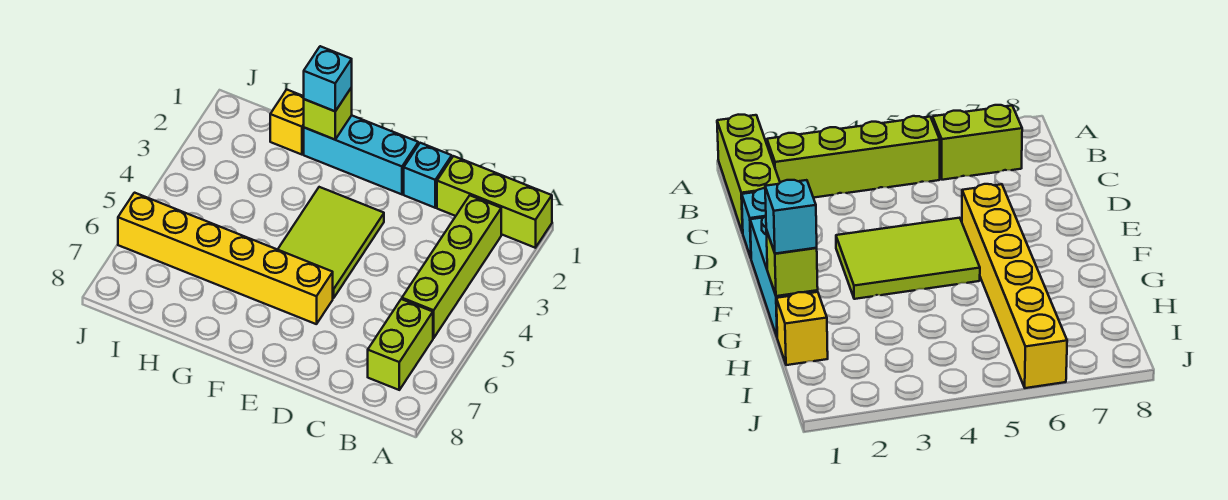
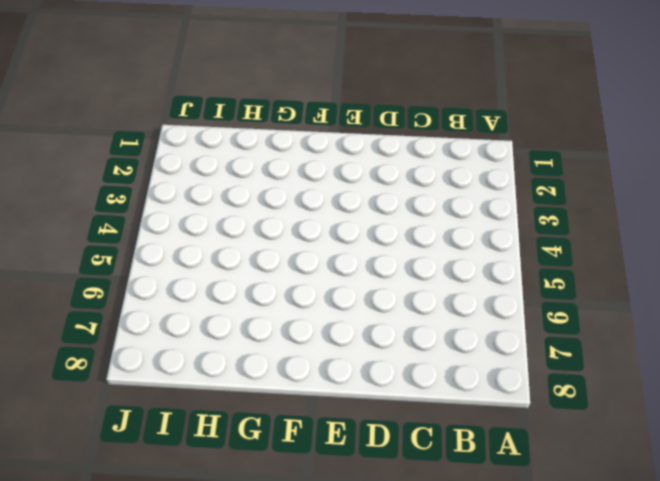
none -> lime brick A1:C1 level 1
none -> lime brick B2:B5 level 1

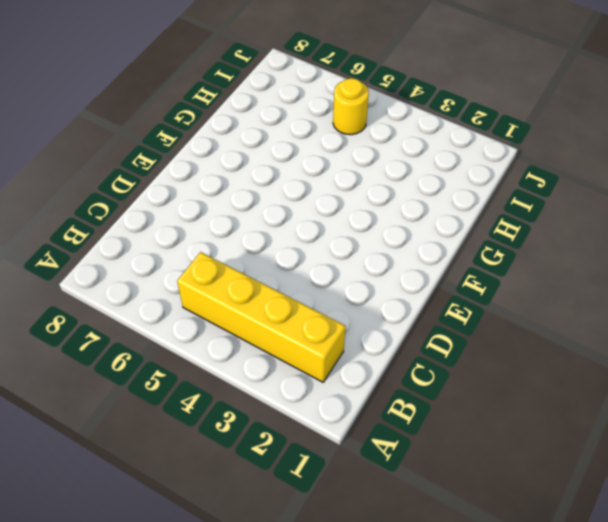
yellow brick B2:B5 level 1 -> lime brick B2:B5 level 1
yellow round brick I5 level 1 -> none
none -> lime brick A1:C1 level 1
none -> lime brick B6:B7 level 1

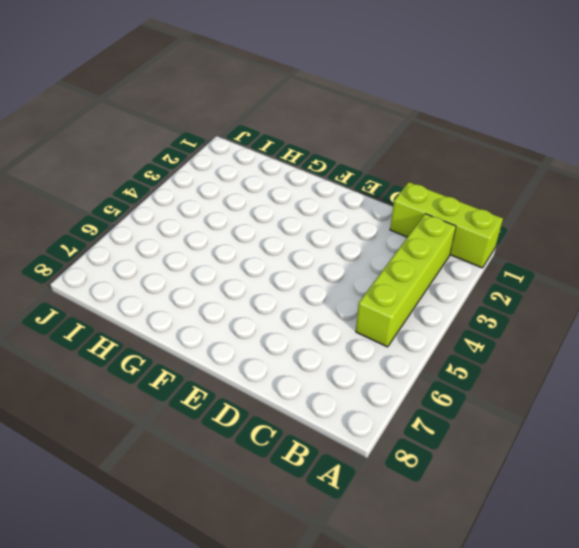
none -> lime brick B6:B7 level 1
none -> cyan brick D1 level 1

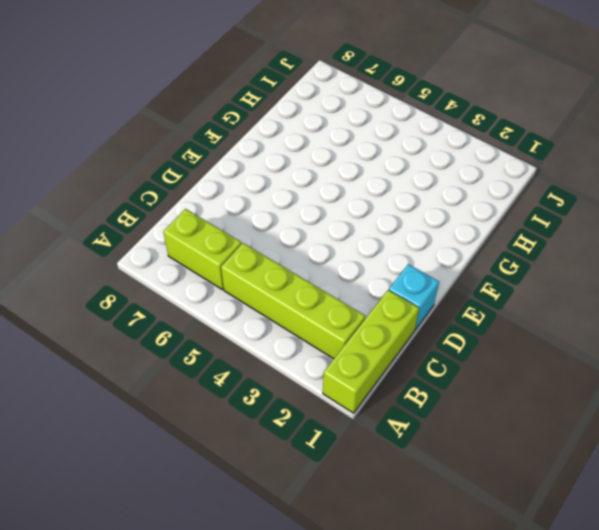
none -> cyan brick E1:G1 level 1
none -> lime tile E3:F5 level 1

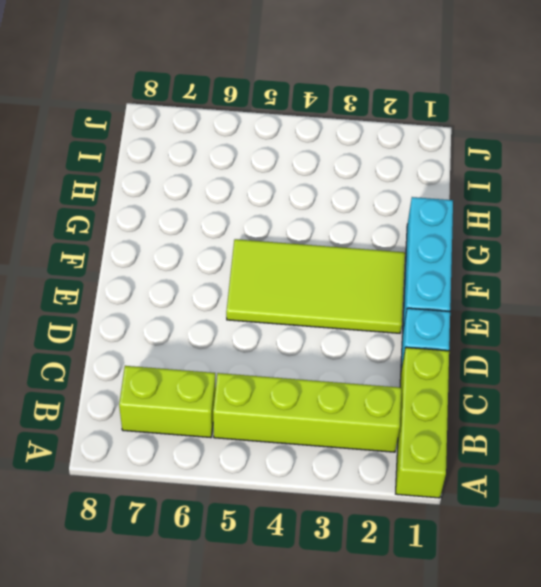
lime tile E2:F5 level 1 -> lime tile E3:F5 level 1
none -> yellow brick E6:J6 level 1
none -> yellow brick H1 level 1

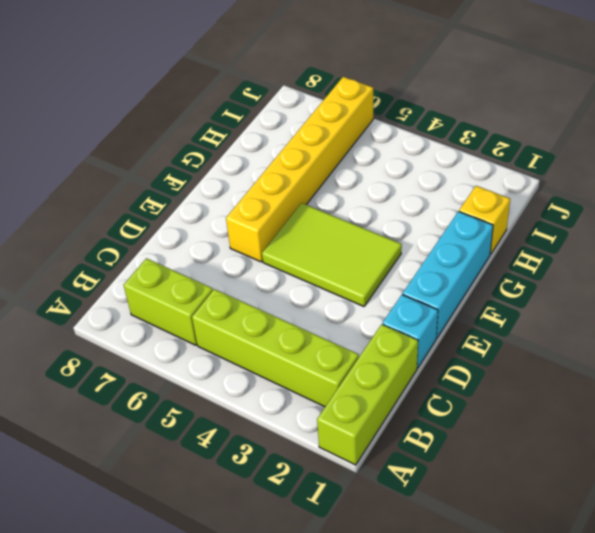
none -> lime brick G1 level 2
none -> cyan brick G1 level 3

